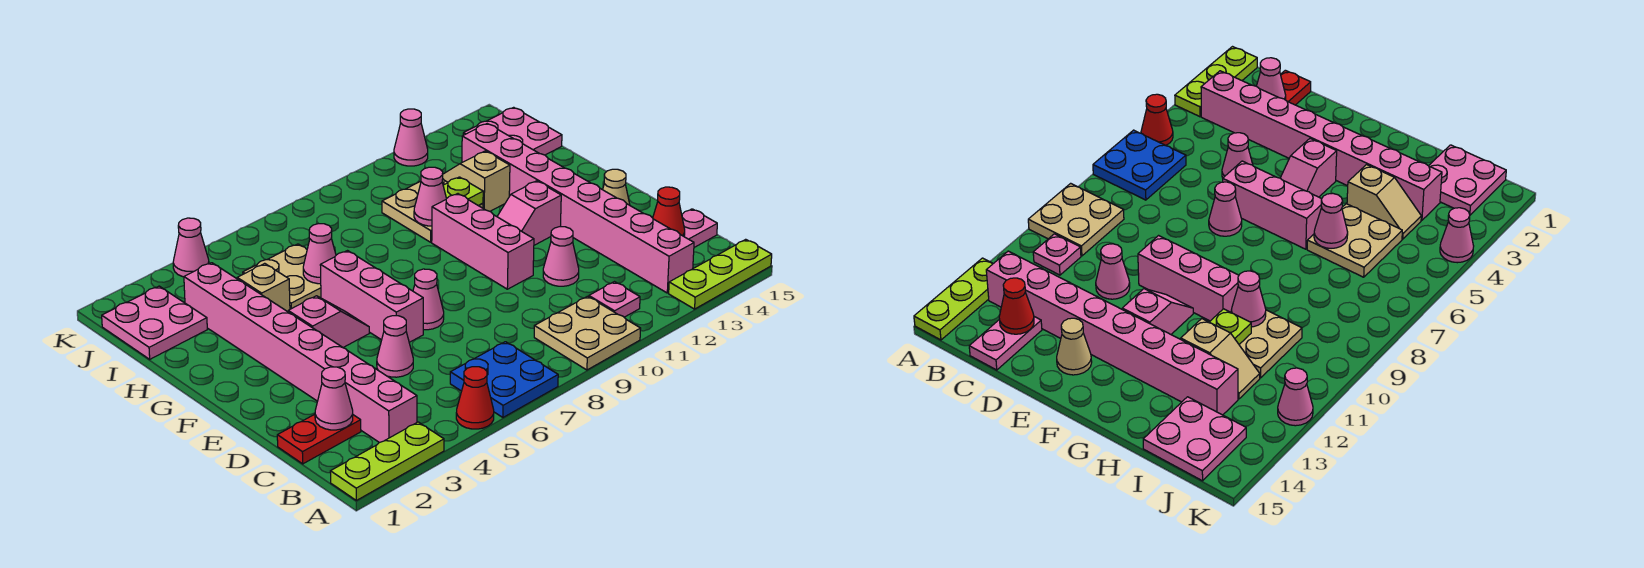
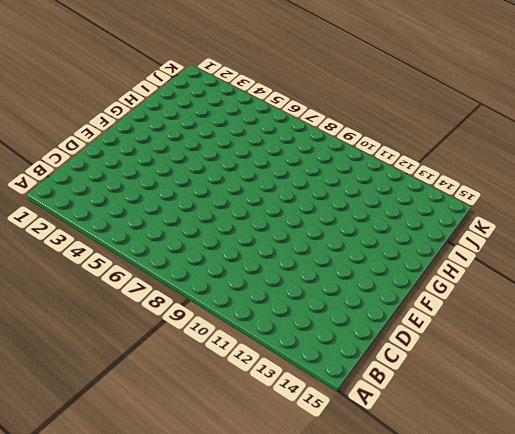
none -> lime plate A1:A3 level 1
none -> red cone A5 level 1
none -> blue plate A6:B7 level 1
none -> tan plate A9:B10 level 1

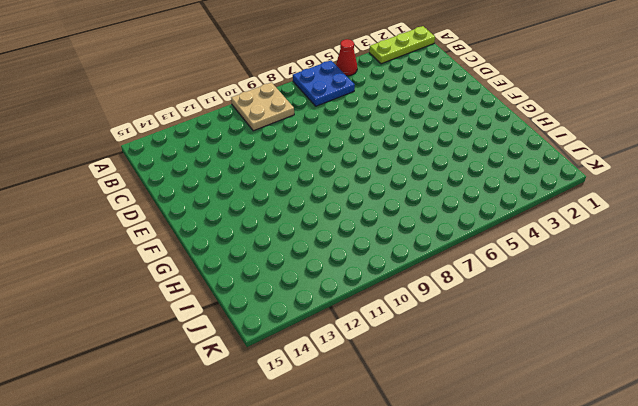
none -> lime plate A13:A15 level 1
none -> pink brick B3:I3 level 1
none -> pink plate B11 level 1
none -> pink brick B13:I13 level 1

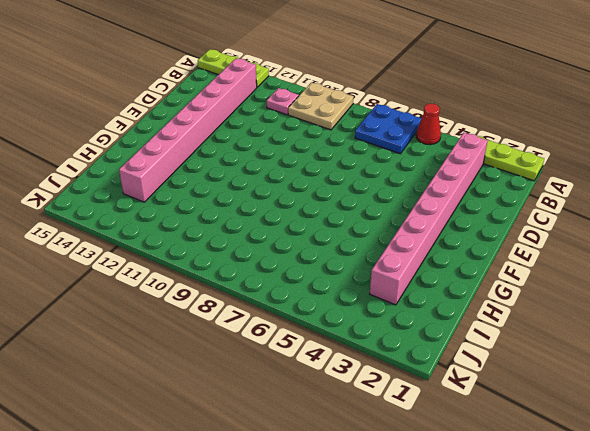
none -> red plate C1:C2 level 1
none -> pink plate C14:C15 level 1
none -> pink cone D5 level 1
none -> pink cone D11 level 1

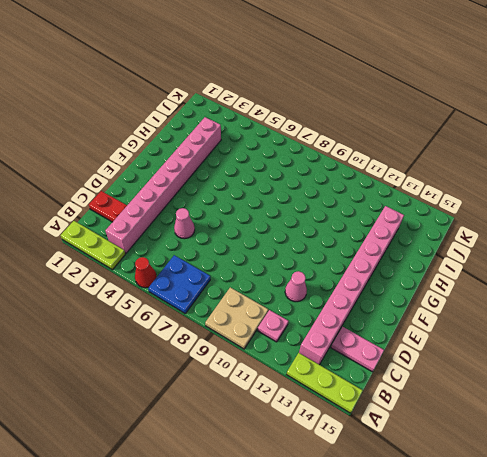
none -> pink brick E6:G6 level 1
none -> pink cone E7 level 1
none -> pink brick E10:G10 level 1
none -> tan cone E14 level 1

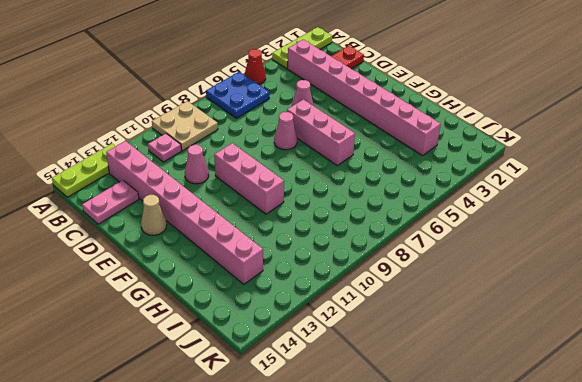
none -> pink slope F4:F5 level 1 top 4
none -> pink slope F11:F12 level 1 top 12
none -> tan slope H4:I4 level 1 top H
none -> tan plate H5:I6 level 1

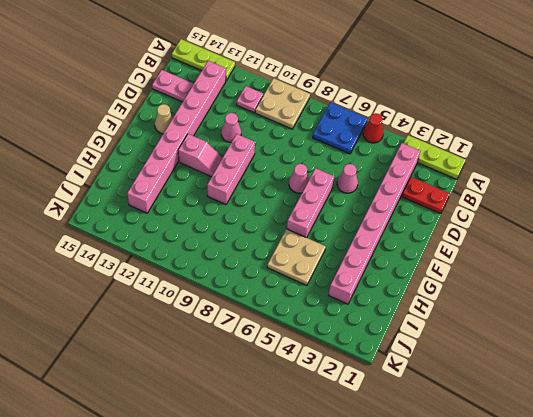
none -> pink slope F4:F5 level 1 top 4
none -> tan slope H4:I4 level 1 top H
none -> tan plate H10:I11 level 1
none -> tan slope H12:I12 level 1 top H

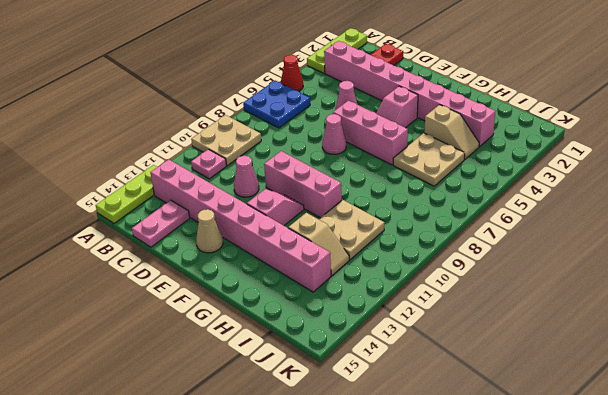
none -> pink plate I1:J2 level 1
none -> pink plate I14:J15 level 1
none -> pink cone K4 level 1
none -> pink cone K12 level 1

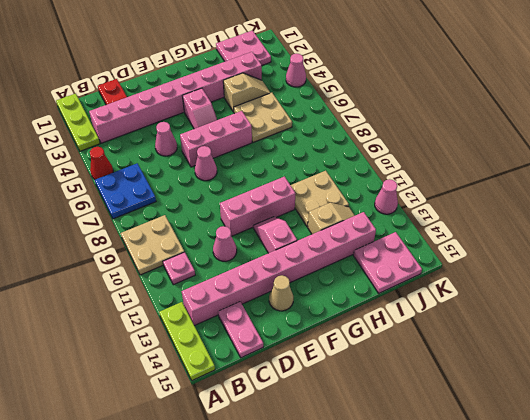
none -> pink cone C2 level 2
none -> red cone C14 level 2
none -> pink cone H6 level 2
none -> pink cone H10 level 2

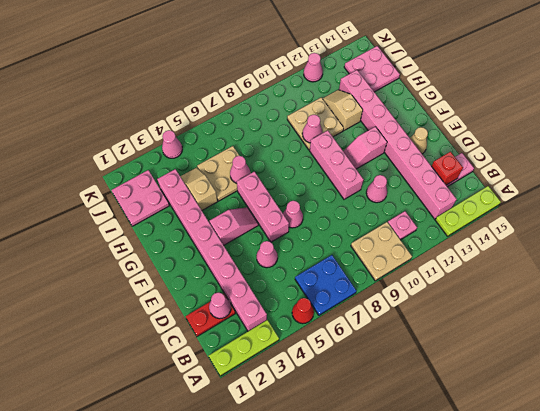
red brick C14 level 2 -> red cone C14 level 2
none -> lime plate H11 level 2

